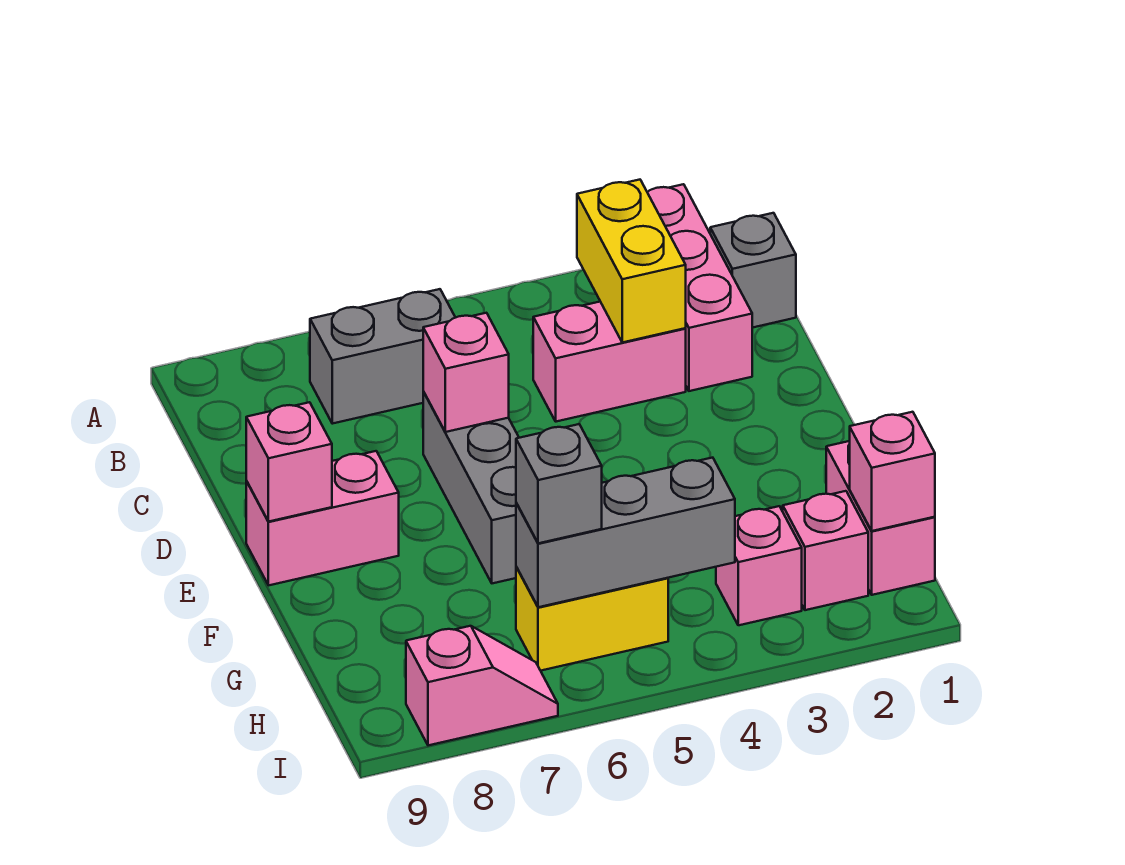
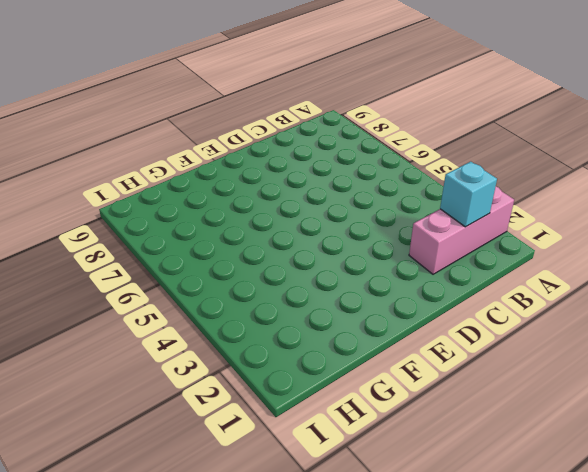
cyan brick B2 level 2 -> none
none -> grey brick B1 level 1
none -> grey brick B6:B7 level 1
none -> pink brick C3:C4 level 1

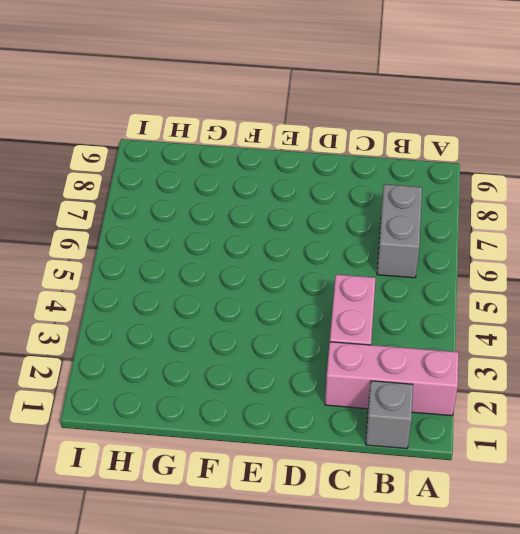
none -> grey brick D6:F6 level 1
none -> pink brick E8:E9 level 1
none -> pink brick G1:H1 level 1

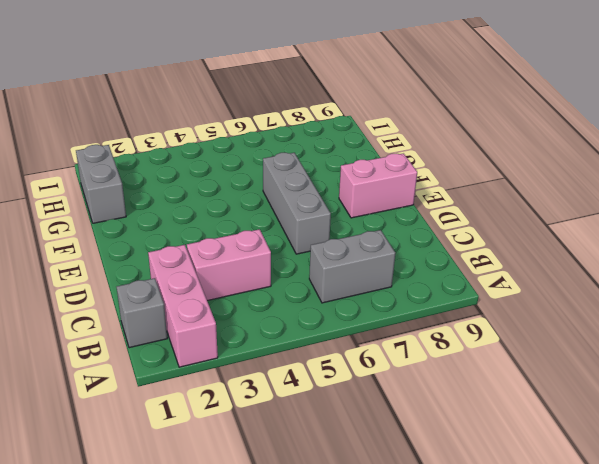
grey brick G1:H1 level 1 -> pink brick G1:H1 level 1
none -> pink brick H2 level 1
none -> pink brick H3 level 1
none -> yellow brick H5:H6 level 1

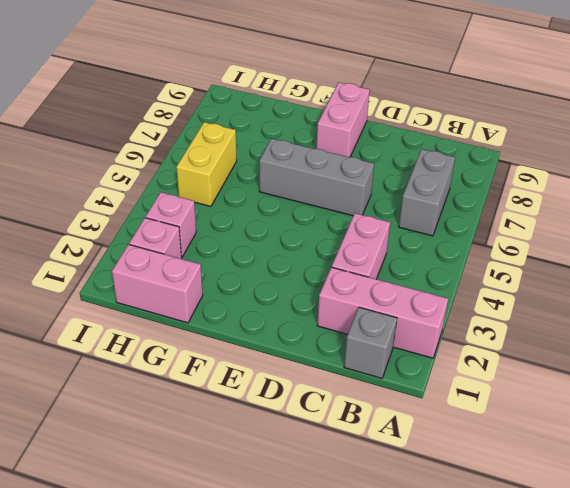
none -> pink slope I7:I8 level 1 top 8
none -> yellow brick B3:C3 level 2
none -> pink brick D6 level 2

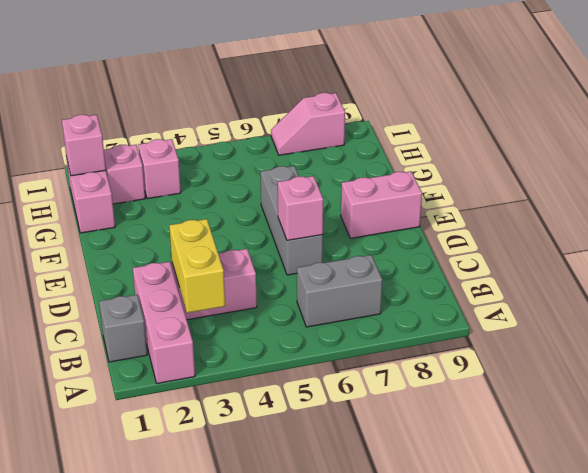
none -> yellow brick H5:H6 level 1
none -> pink brick E9 level 2
none -> grey brick H4:H6 level 2

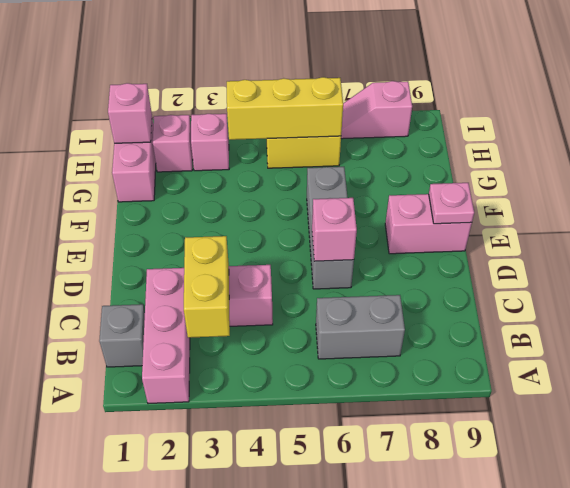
pink plate E9 level 2 -> pink brick E9 level 2
yellow brick H4:H6 level 2 -> grey brick H4:H6 level 2
none -> grey brick H6 level 3

